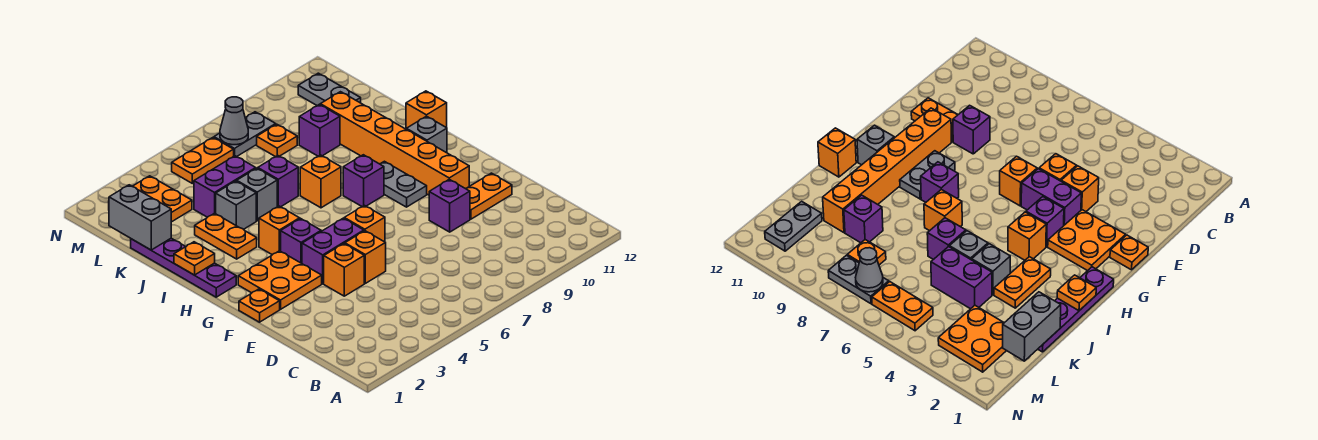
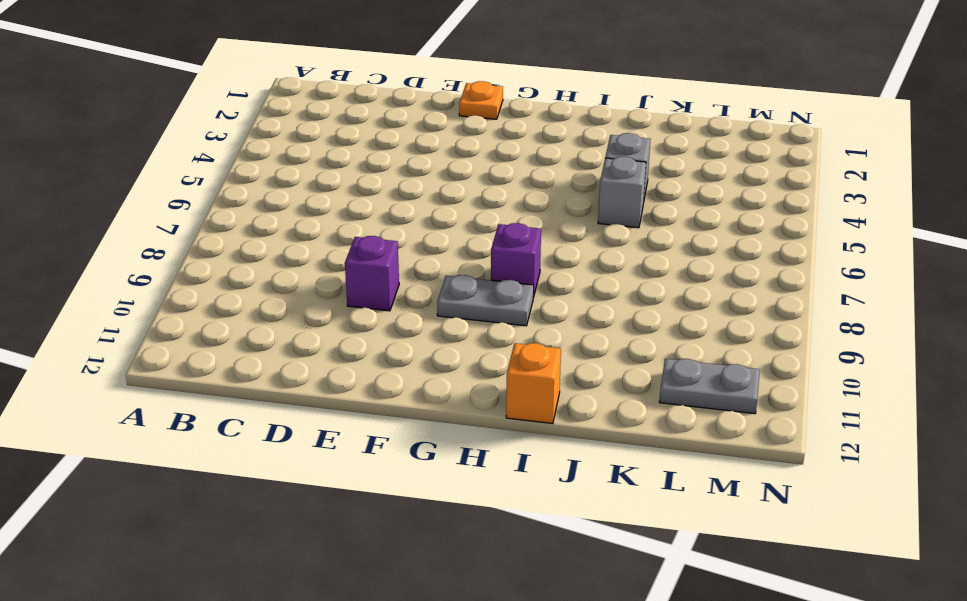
none -> orange brick E4 level 1
none -> orange brick E5 level 1
none -> orange plate E10:E11 level 1
none -> orange plate F2:G3 level 1

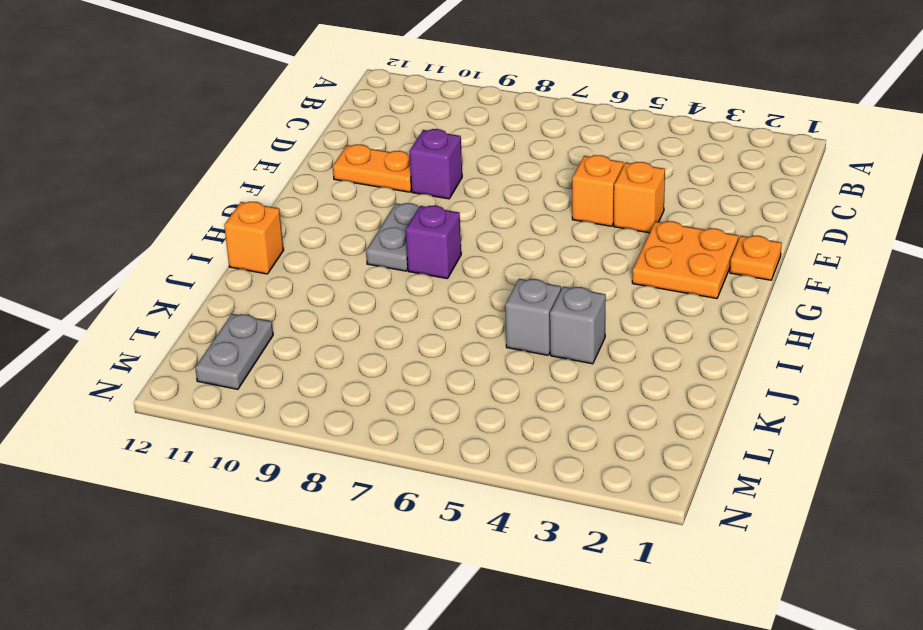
none -> purple brick F4:F5 level 1
none -> orange brick F6 level 1
none -> orange brick F10:K10 level 1
none -> purple brick G4 level 1

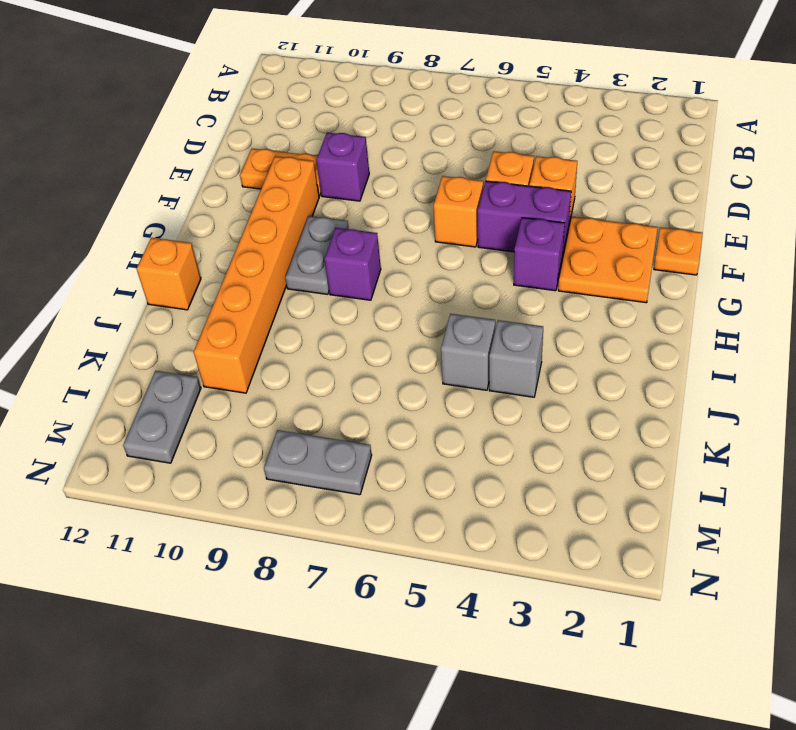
none -> purple plate H1:K1 level 1
none -> orange brick H4 level 1
none -> grey brick H11 level 1
none -> orange plate I3:J3 level 1

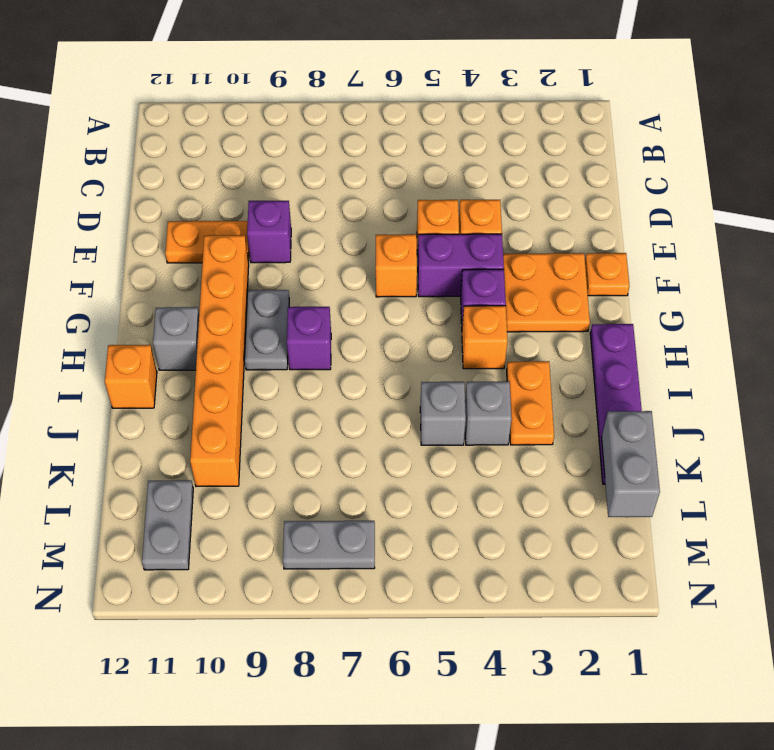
none -> orange brick I7 level 1
none -> purple brick J6 level 1
none -> purple brick K4:K5 level 1
none -> purple brick K9 level 1

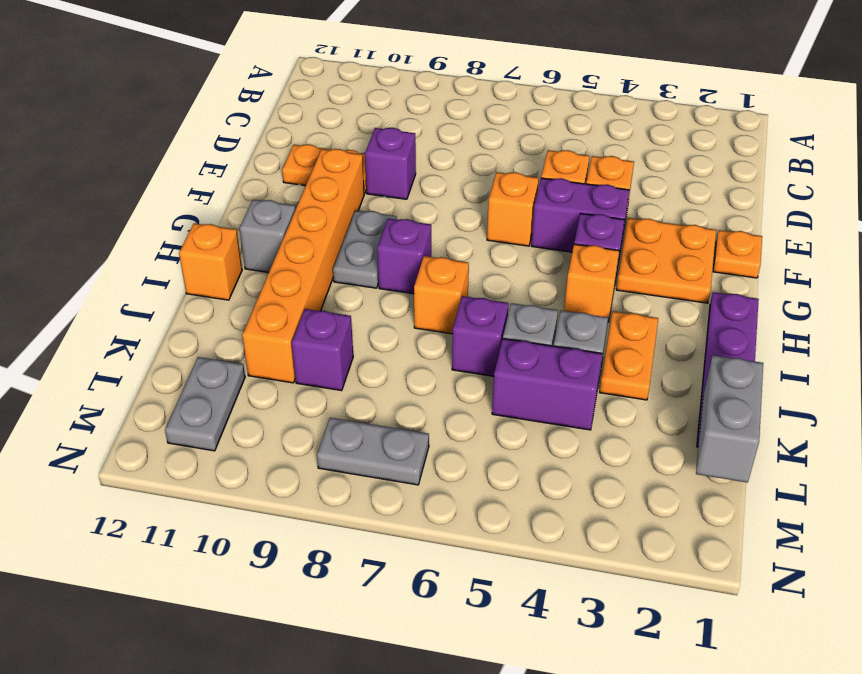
none -> orange plate L2:M3 level 1
none -> orange plate L8 level 1
none -> orange plate M5:M6 level 1
none -> orange plate I1 level 2

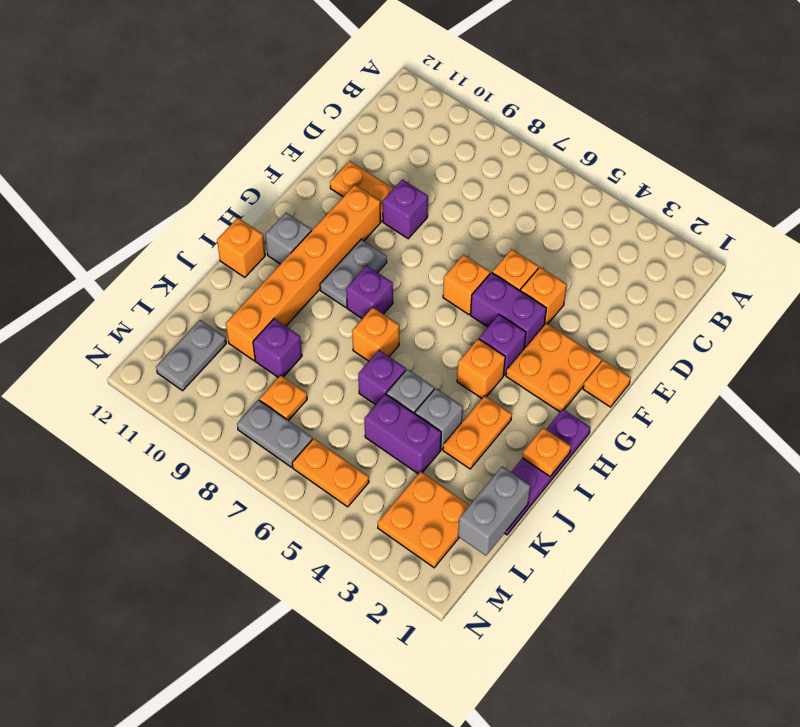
none -> grey cone M7 level 2

